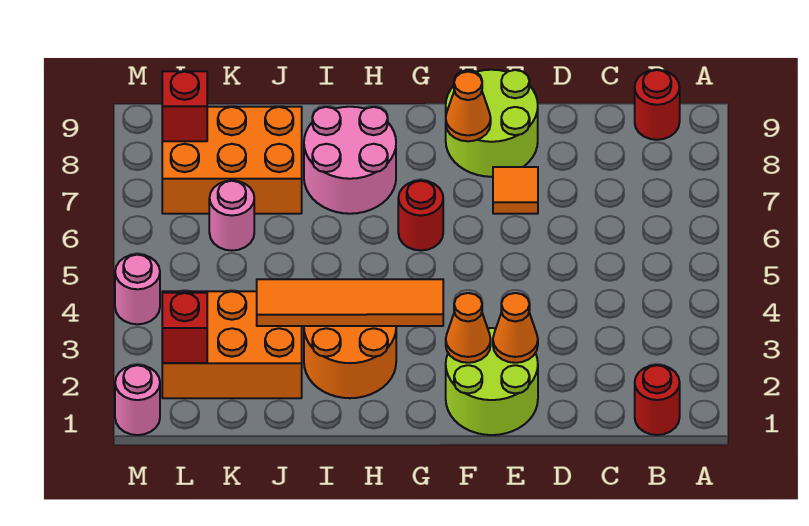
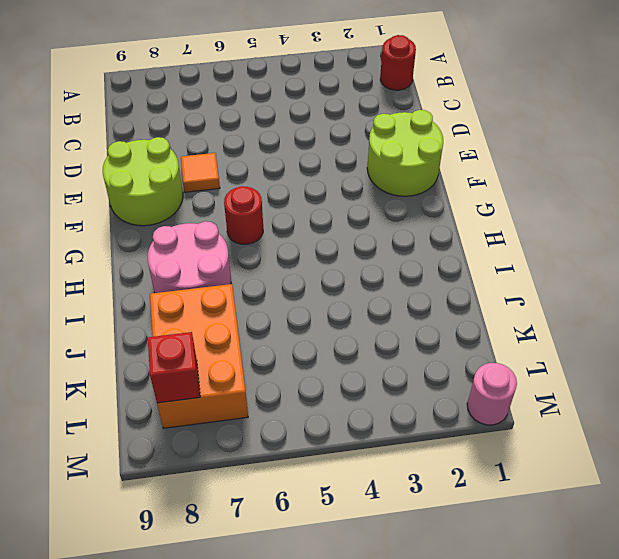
none -> red round brick B9 level 1
none -> orange round brick H2:I3 level 1
none -> orange brick J2:L3 level 1

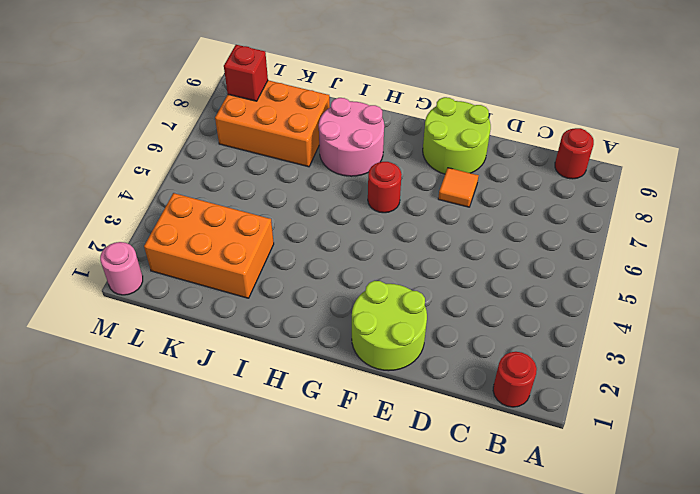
none -> orange round brick H2:I3 level 1
none -> pink round brick K6 level 1
none -> pink round brick M4 level 1

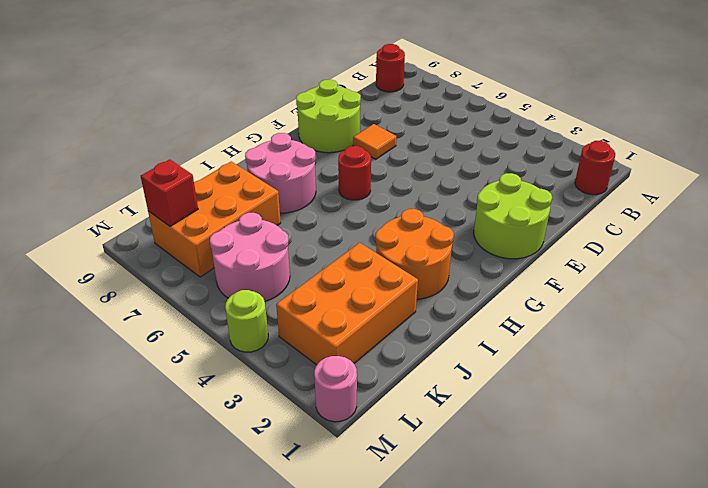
pink round brick K5:L6 level 1 -> pink round brick K6 level 1
lime round brick M4 level 1 -> pink round brick M4 level 1
none -> orange cone E2 level 2
none -> orange cone F2 level 2
none -> orange cone F8 level 2

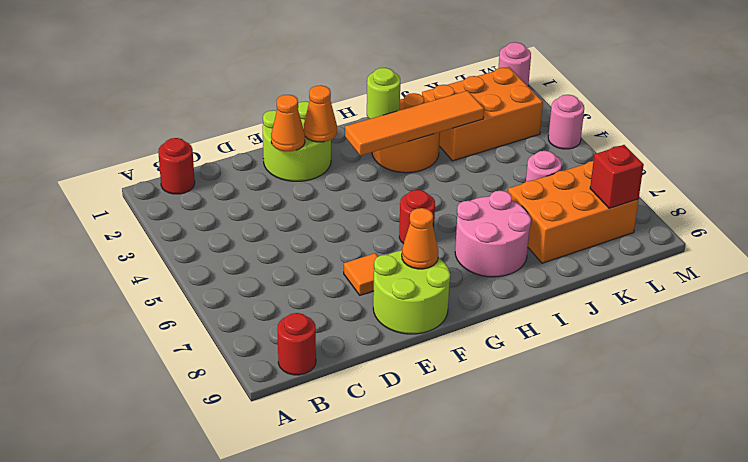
lime round brick H2 level 2 -> none
none -> red brick L2 level 2

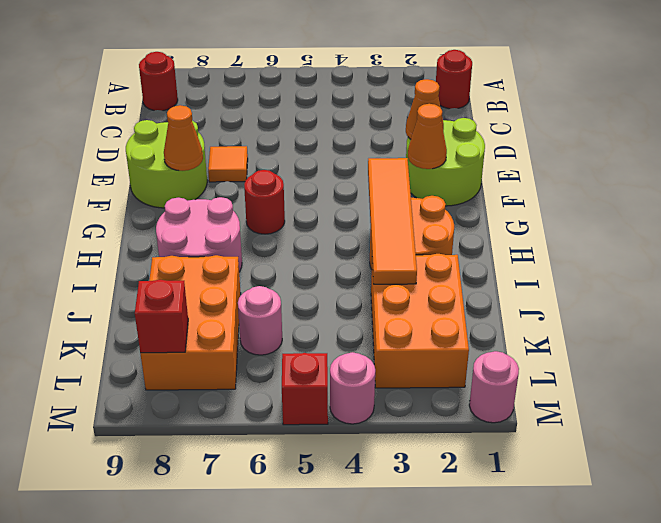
red brick M5 level 1 -> red brick L2 level 2

